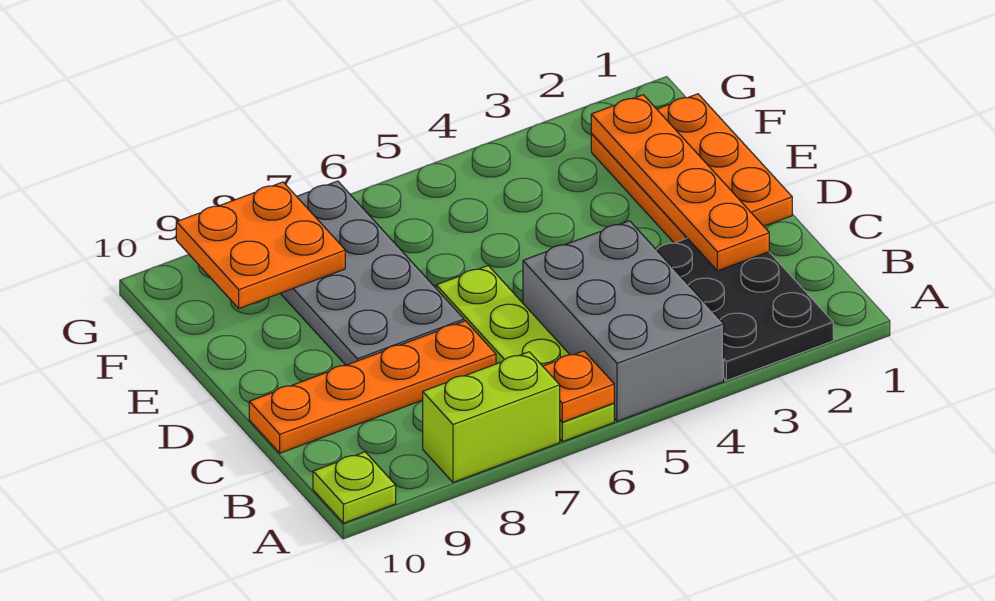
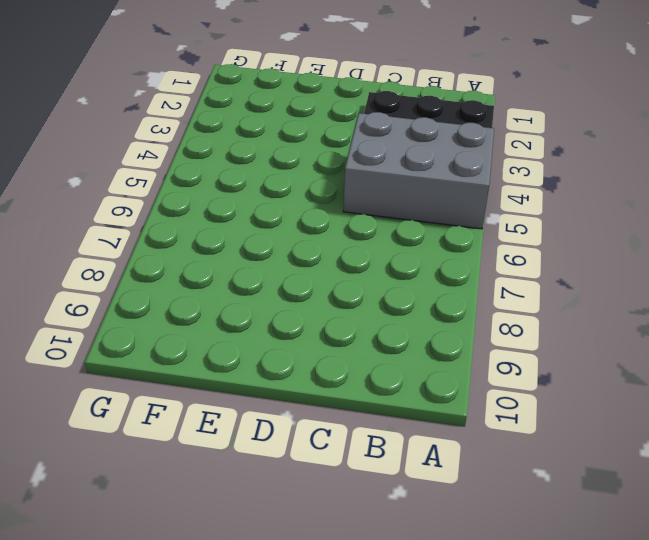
none -> lime plate A6:D6 level 1
none -> lime brick A7:A8 level 1

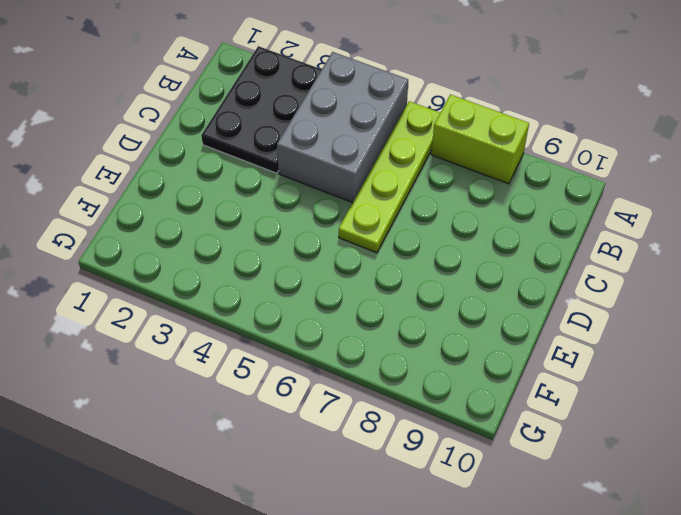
none -> lime plate A10 level 1
none -> orange plate C7:C10 level 1

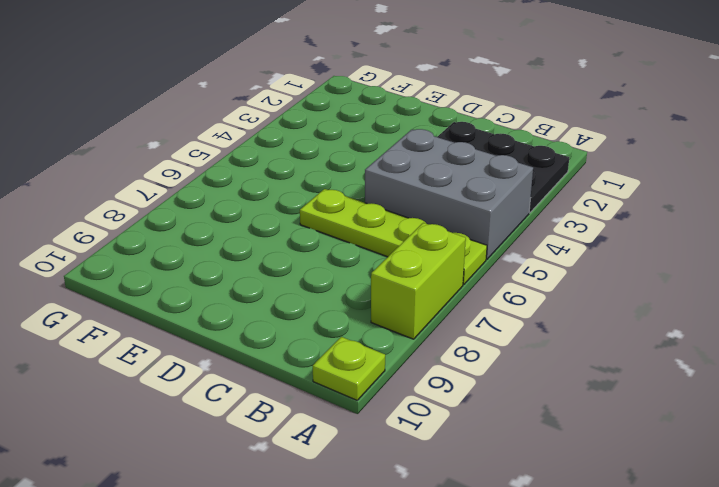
none -> orange plate C7:C10 level 1
none -> orange plate D1:F2 level 1

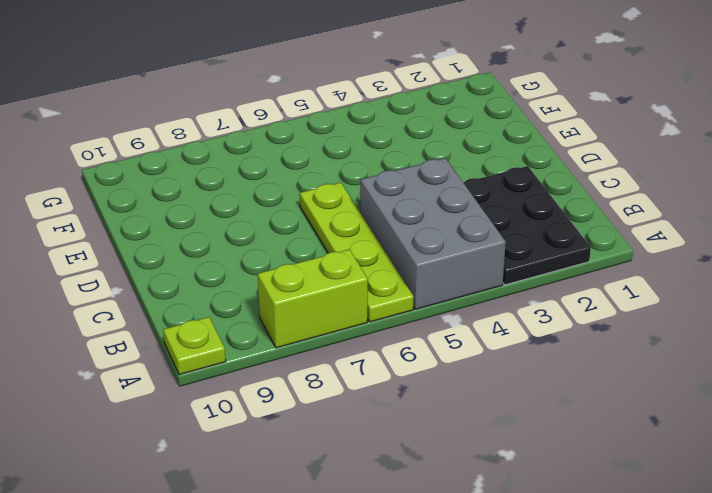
none -> orange plate C7:C10 level 1
none -> orange plate D1:F2 level 1

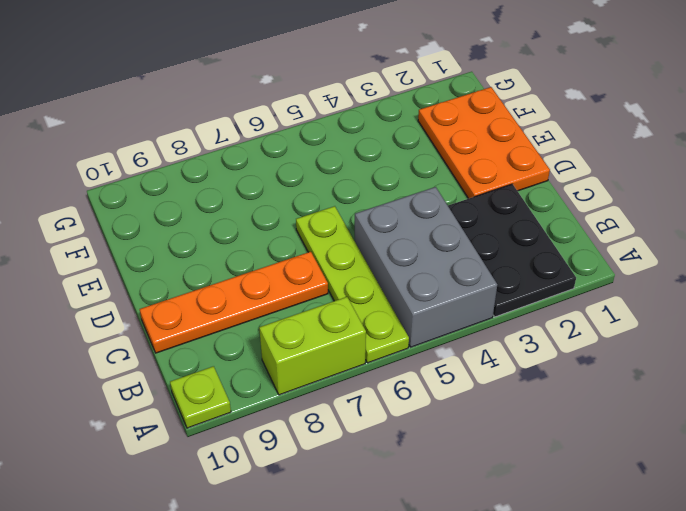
none -> grey plate D7:G8 level 1
none -> orange plate A6 level 2

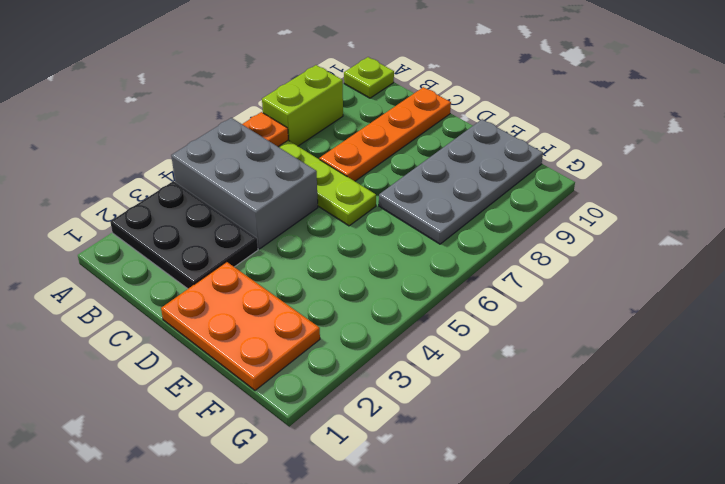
grey plate E7:F10 level 1 -> grey plate D7:G8 level 1
none -> orange plate C2:F2 level 2
none -> orange plate F8:G9 level 2

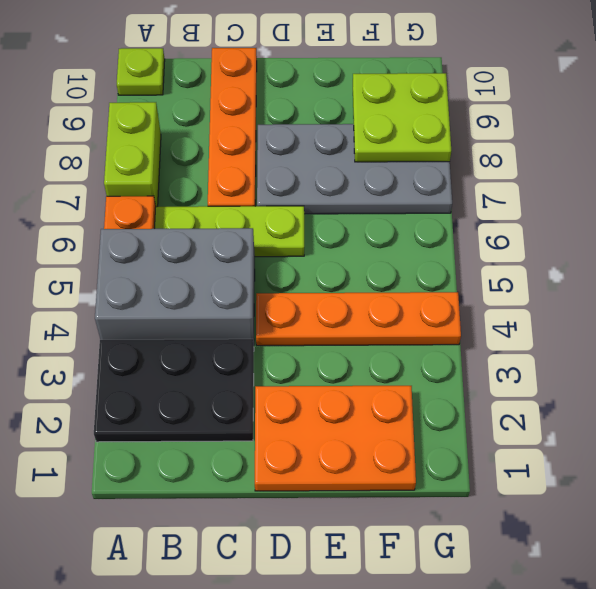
orange plate D4:G4 level 1 -> orange plate C2:F2 level 2
lime plate F8:G9 level 2 -> orange plate F8:G9 level 2

